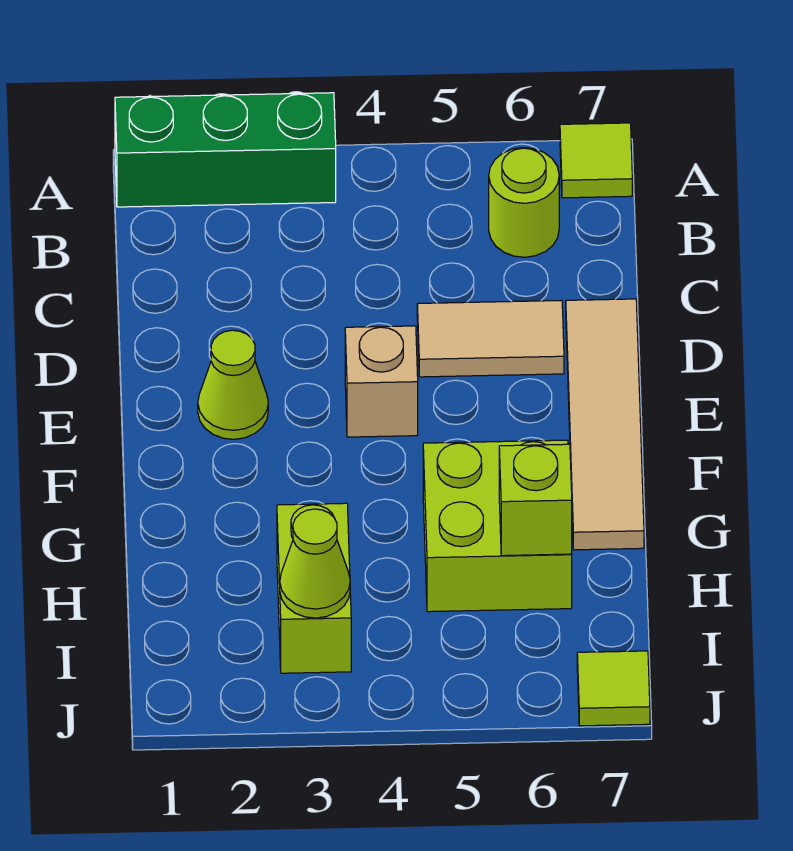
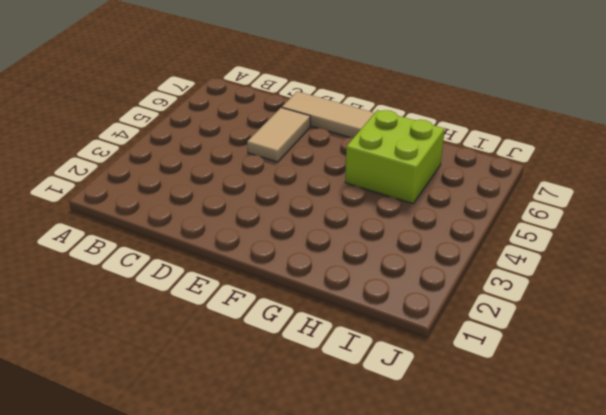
none -> green brick A1:A3 level 1
none -> lime tile A7 level 1
none -> lime round brick B6 level 1

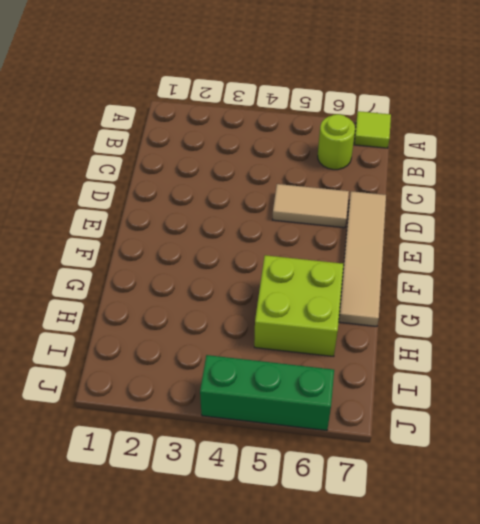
green brick J4:J6 level 1 -> green brick A1:A3 level 1
none -> lime cone E2 level 1
none -> tan brick E4 level 1
none -> lime brick H3:I3 level 1

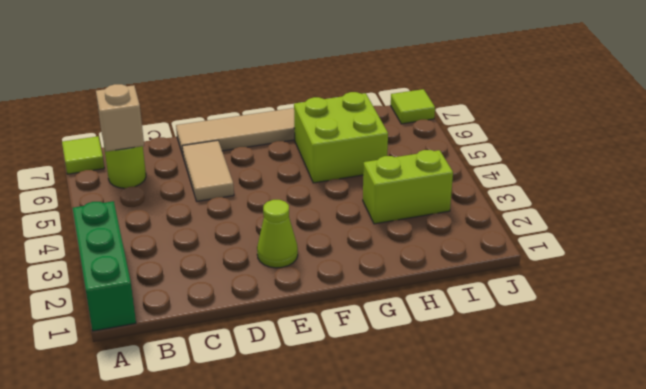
tan brick B6 level 2 -> tan brick E4 level 1
none -> lime brick H6 level 2
none -> lime cone I3 level 2

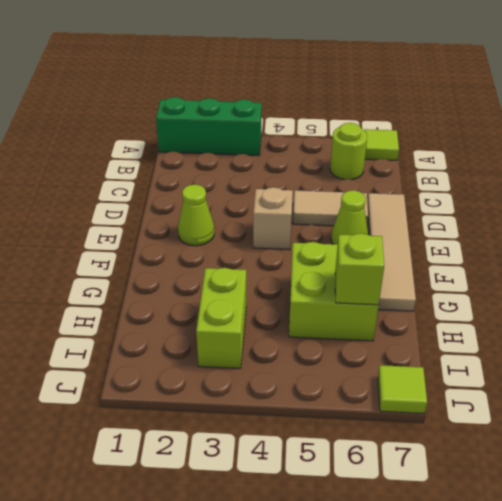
lime cone E6 level 1 -> lime cone I3 level 2

